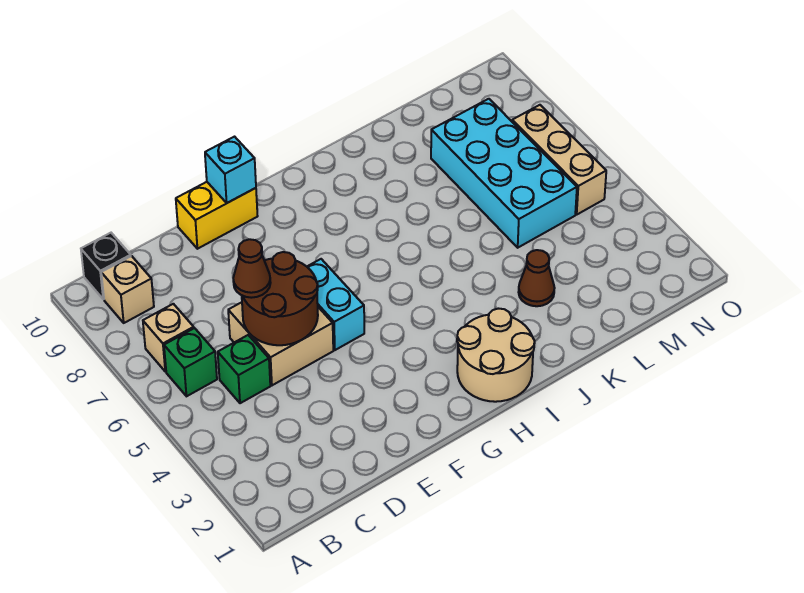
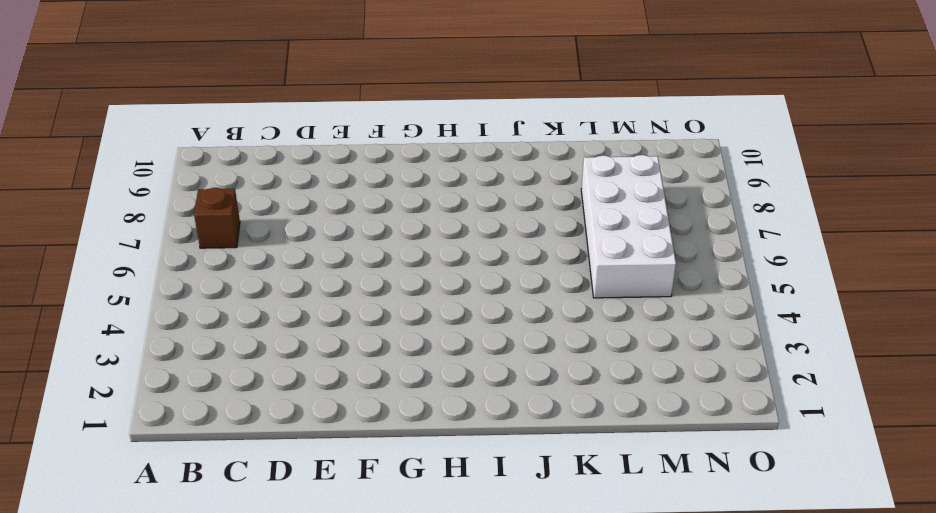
brown brick B7 level 1 -> tan brick B7 level 1
white brick L5:M8 level 1 -> cyan brick L5:M8 level 1
none -> green brick B6 level 1
none -> tan brick B9 level 1
none -> black brick B10 level 1

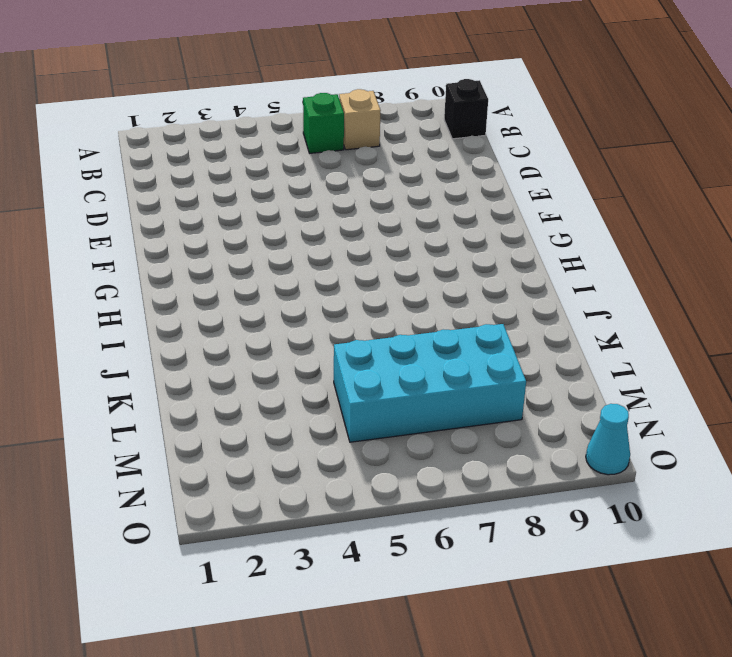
cyan cone O10 level 1 -> none
none -> tan brick B9 level 1
none -> green brick C5 level 1
none -> tan brick D5:E6 level 1

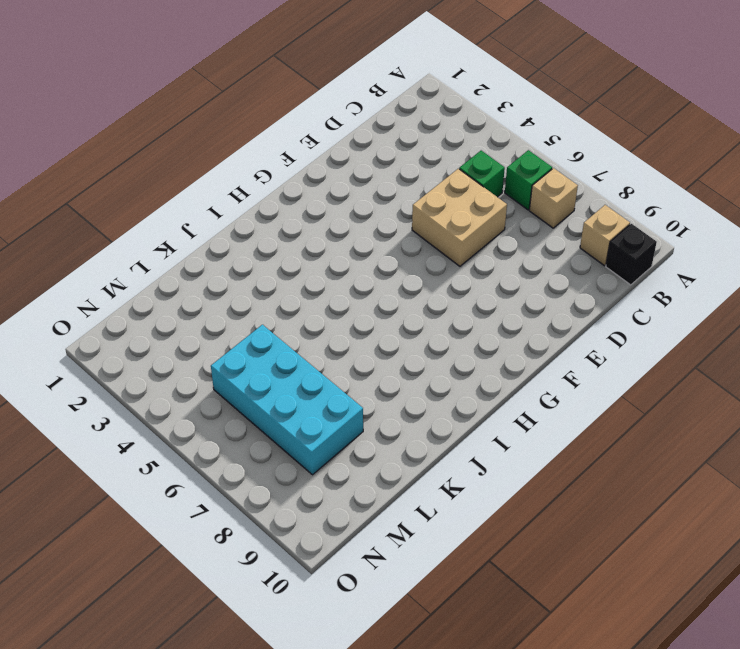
none -> yellow brick E10:F10 level 1
none -> cyan brick F5:F6 level 1
none -> tan round brick H1:I2 level 1

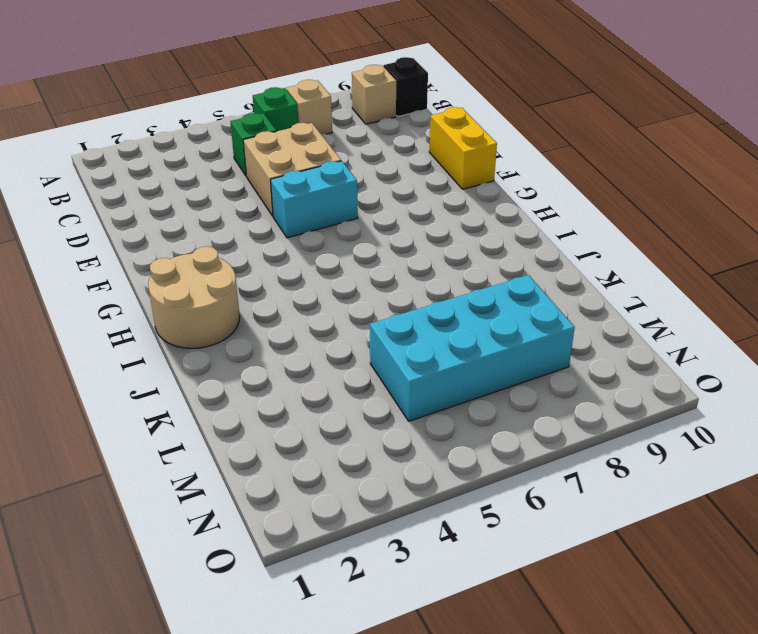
none -> brown cone K3 level 1
none -> tan brick N5:N7 level 1
none -> brown round brick D5:E6 level 2

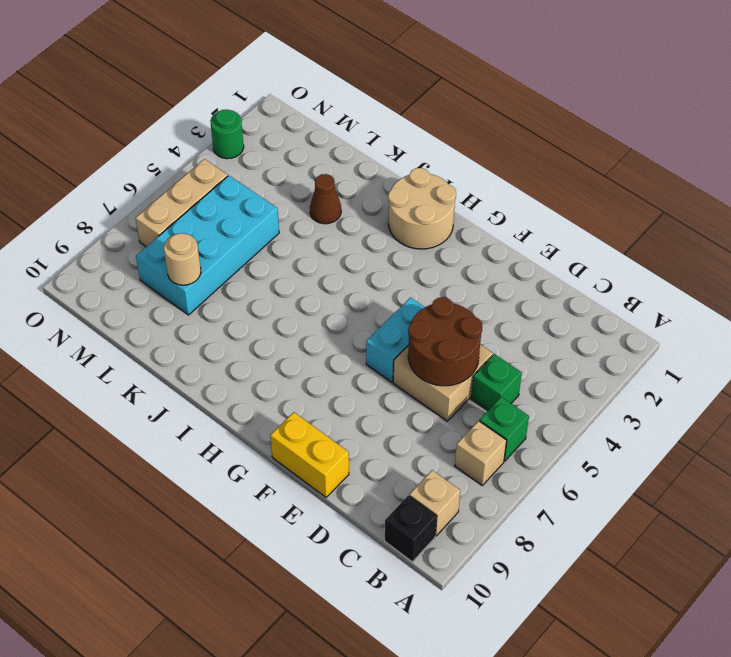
tan round brick L8 level 2 -> none
green round brick O3 level 1 -> none
none -> cyan brick F10 level 2
none -> brown cone D6 level 3

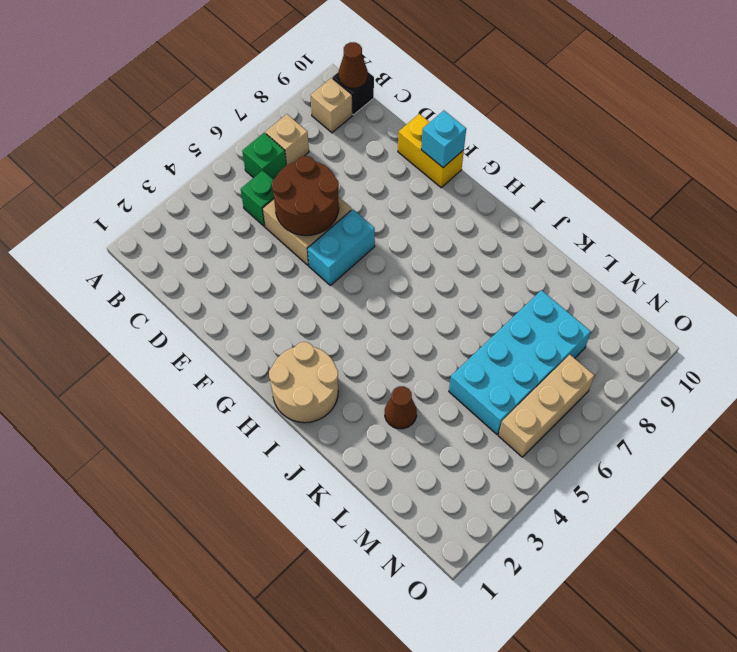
brown cone B10 level 2 -> brown cone D6 level 3

